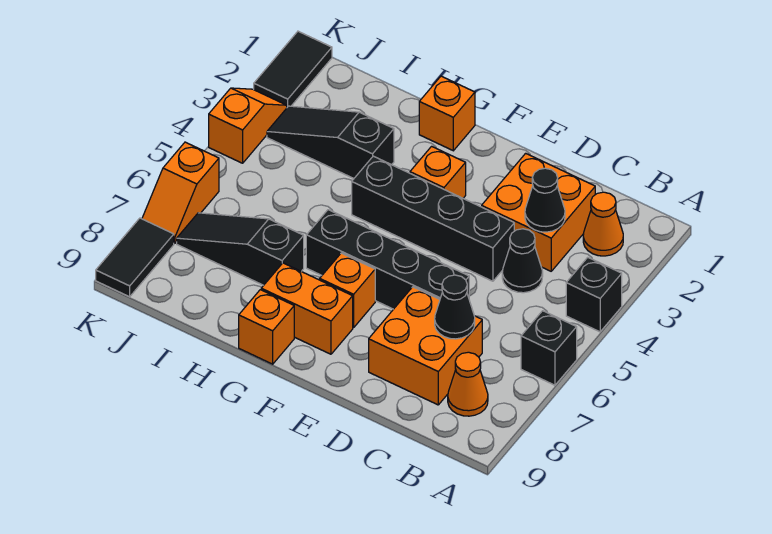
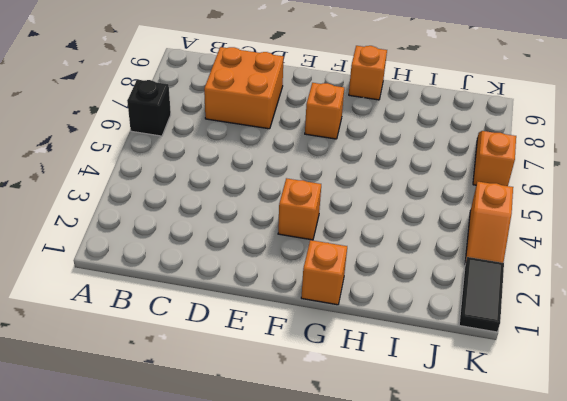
none -> black brick A4 level 1
none -> orange cone B2 level 1
none -> orange cone B8 level 1

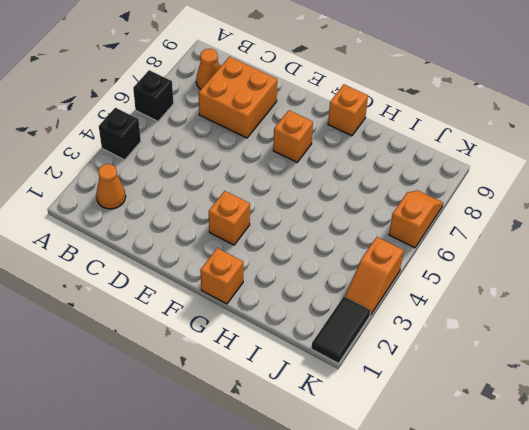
none -> orange brick C2:D3 level 1
none -> black cone C4 level 1
none -> black brick D4:G4 level 1

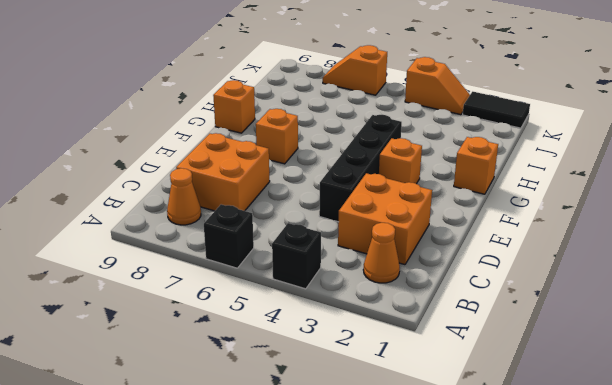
none -> black cone C4 level 1
none -> black brick D6:G6 level 1
none -> orange brick F8:G8 level 1

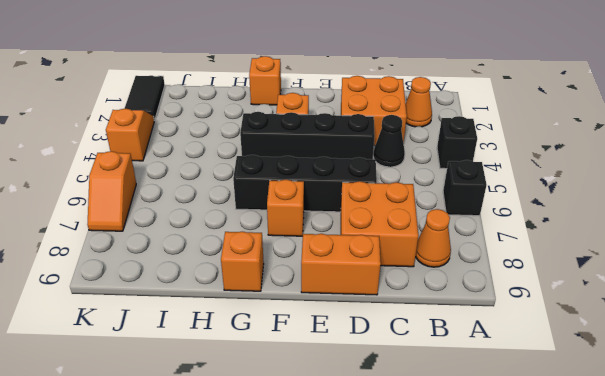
orange brick D9:E9 level 1 -> orange brick F8:G8 level 1
none -> black slope H3:J3 level 1 top H
none -> black slope H7:J7 level 1 top H
none -> black tile K8:K9 level 1

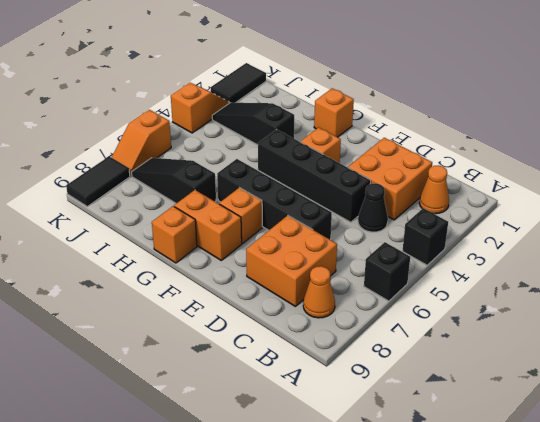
none -> black cone C3 level 2
none -> black cone C7 level 2

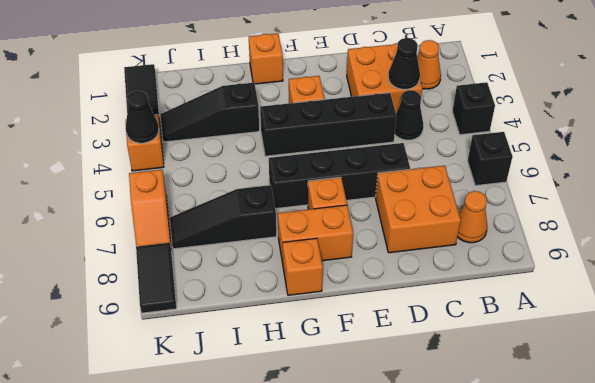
black cone K4 level 2 -> black cone C7 level 2

